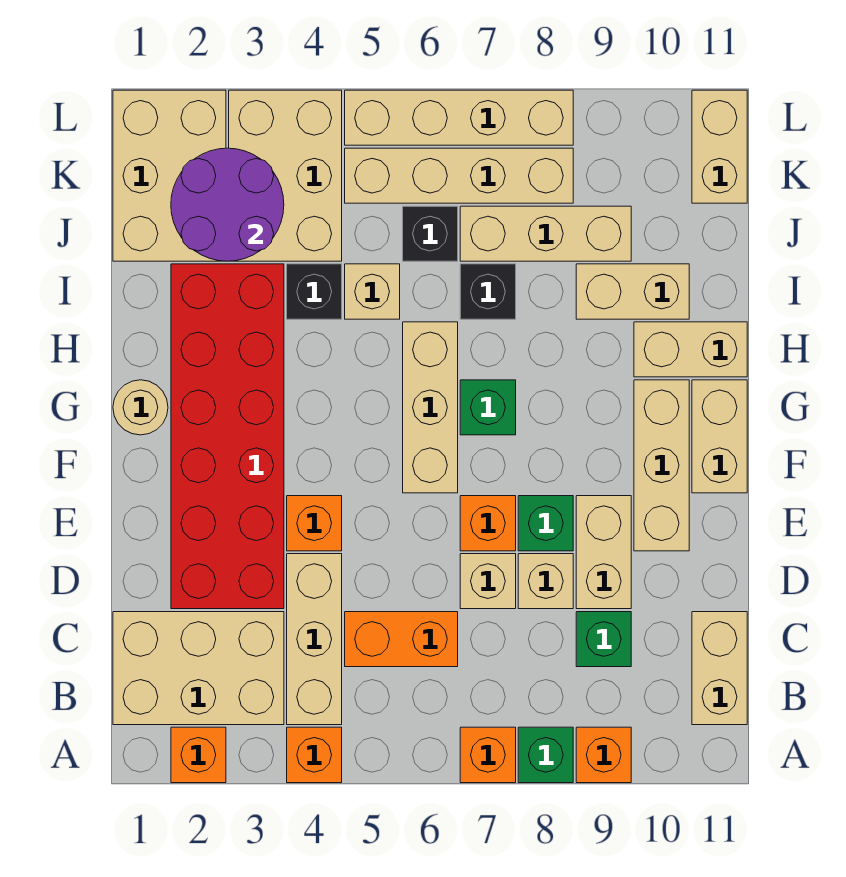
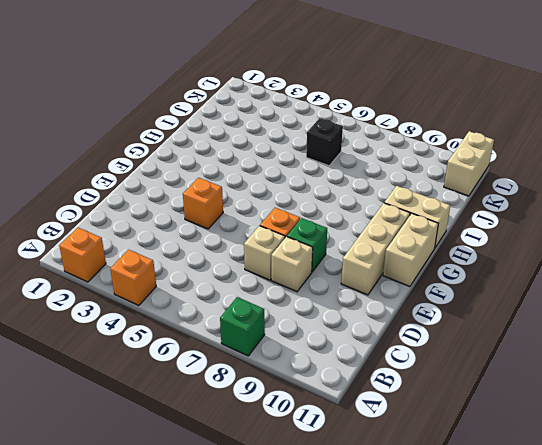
none -> orange brick A7 level 1
none -> orange brick A9 level 1
none -> tan brick B1:C3 level 1
none -> tan brick B4:D4 level 1

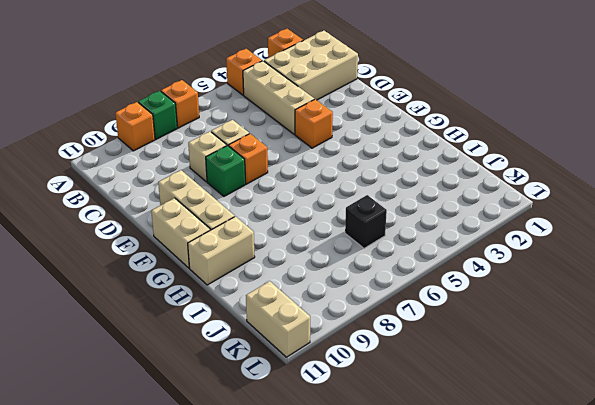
none -> tan brick B11:C11 level 1
none -> orange brick C5:C6 level 1
none -> green brick C9 level 1
none -> red brick D2:I3 level 1

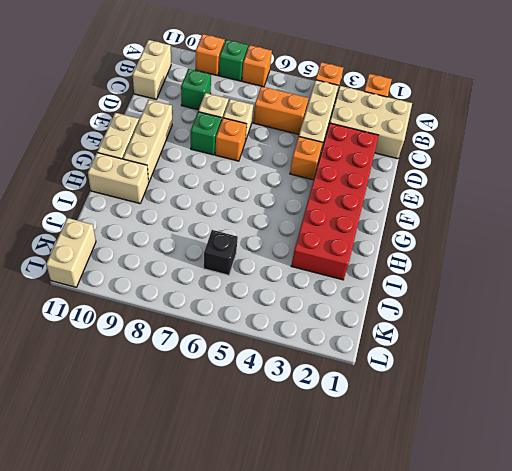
none -> tan brick D9:E9 level 1
none -> tan brick F6:H6 level 1
none -> tan round brick G1 level 1
none -> green brick G7 level 1

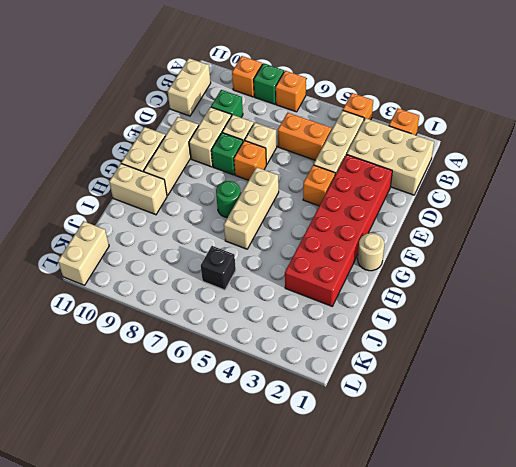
green round brick G7 level 1 -> green brick G7 level 1
none -> black brick I4 level 1
none -> tan brick I5 level 1
none -> black brick I7 level 1
none -> tan brick I9:I10 level 1

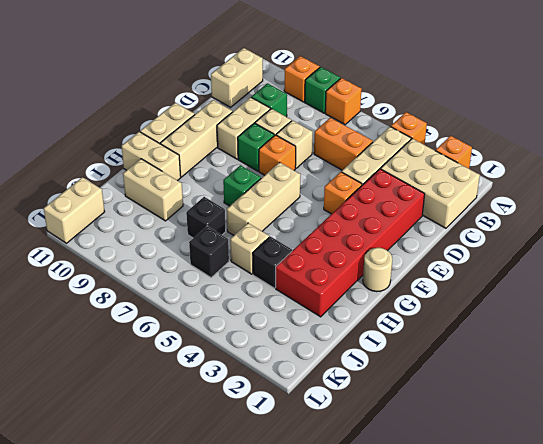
none -> tan brick J1:L2 level 1
none -> tan brick J3:L4 level 1
none -> tan brick J7:J9 level 1
none -> tan brick K5:K8 level 1

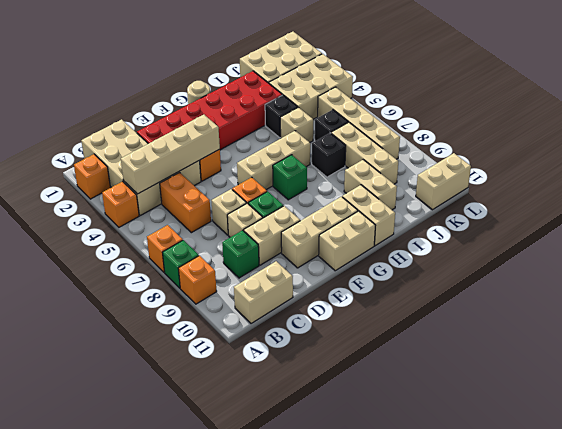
tan brick B4:E4 level 2 -> tan brick L5:L8 level 1
none -> purple round brick J2:K3 level 2

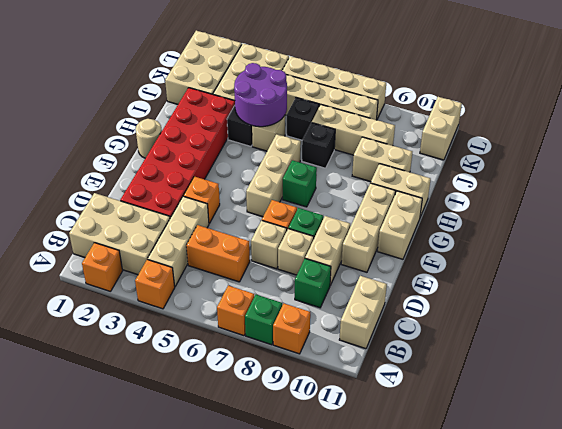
purple round brick I4:J5 level 2 -> purple round brick J2:K3 level 2

